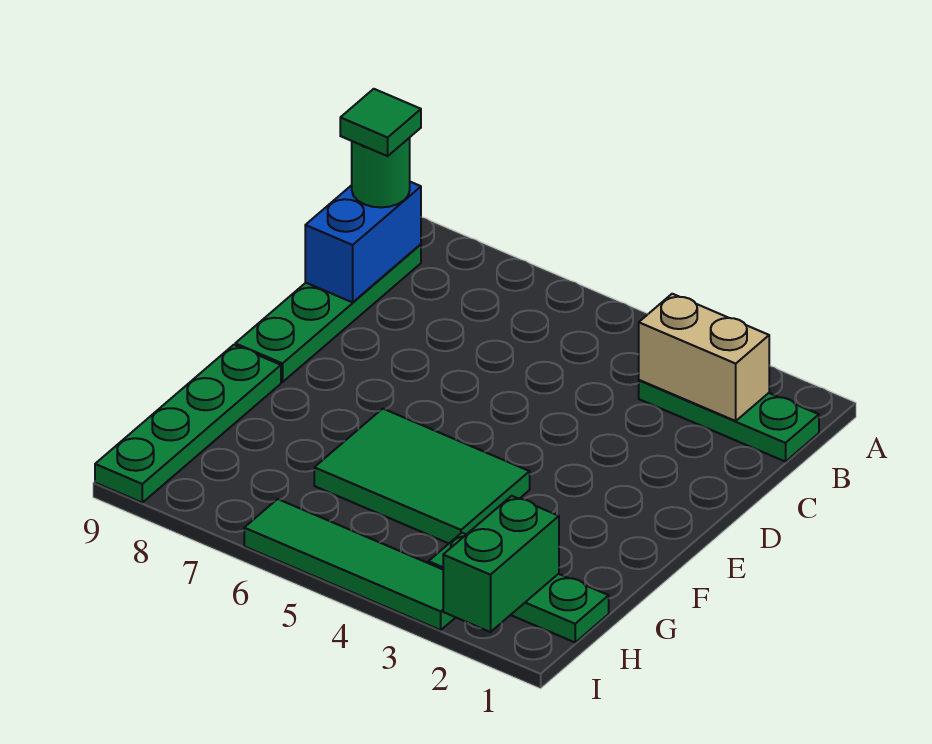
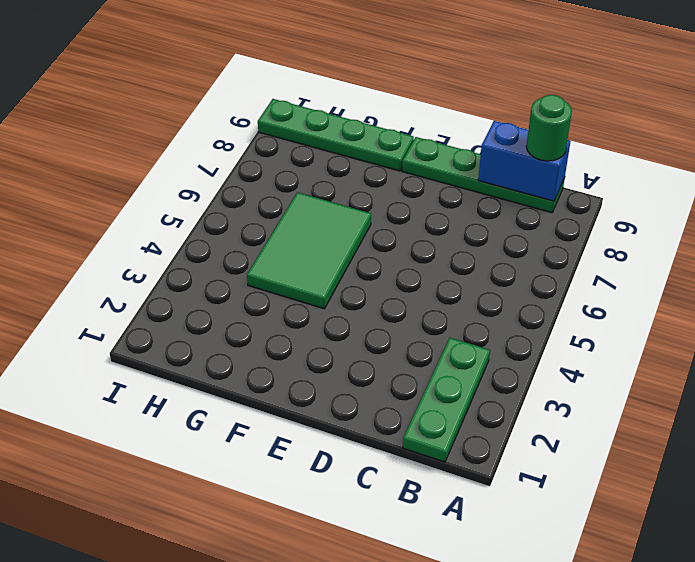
none -> green plate H1:H3 level 1
none -> green tile I3:I6 level 1

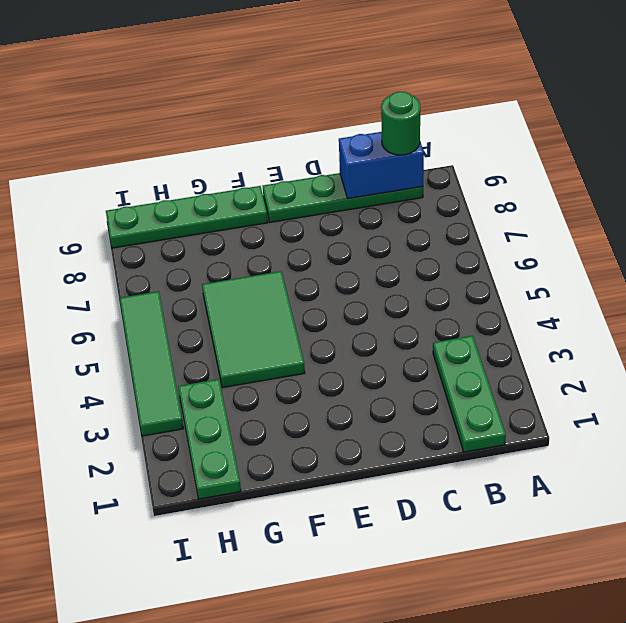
none -> tan brick B2:B3 level 2
none -> green brick H2:I2 level 2

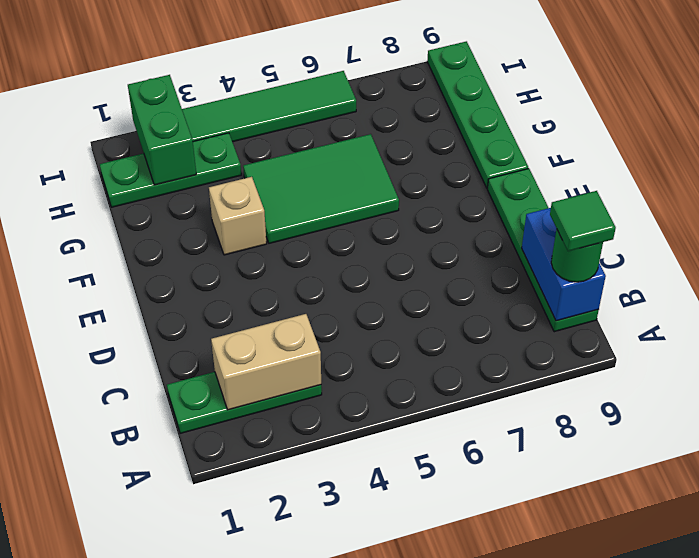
tan brick F3 level 1 -> none

